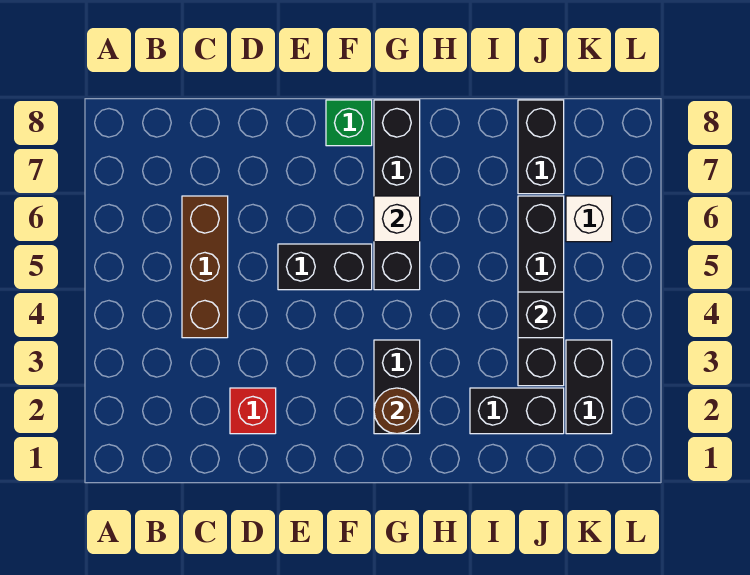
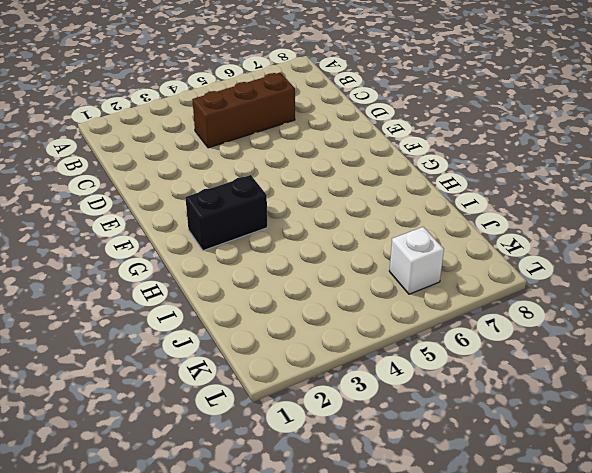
none -> red brick D2 level 1
none -> black brick E5:F5 level 1
none -> green brick F8 level 1

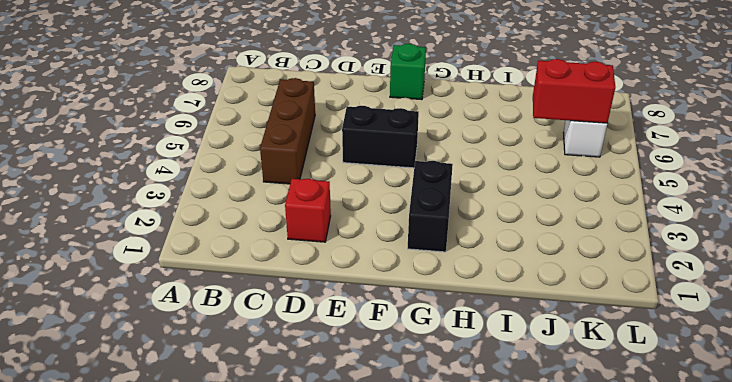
red brick J6:K6 level 2 -> none
none -> black brick G5:G8 level 1
none -> black brick I2:J2 level 1
none -> black brick J3:J6 level 1

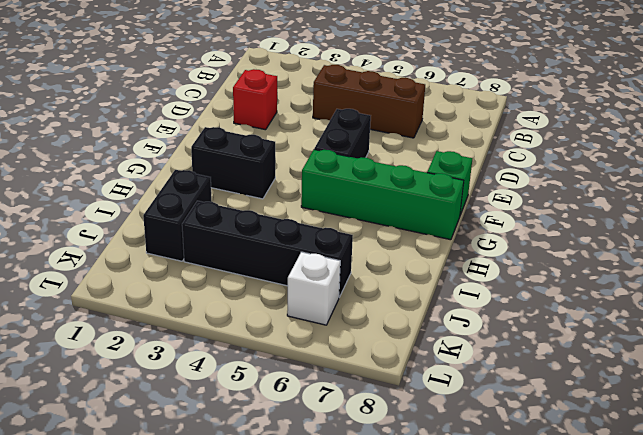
green brick G5:G8 level 1 -> black brick G5:G8 level 1
none -> black brick J7:J8 level 1
none -> black brick K2:K3 level 1
none -> brown round brick G2 level 2

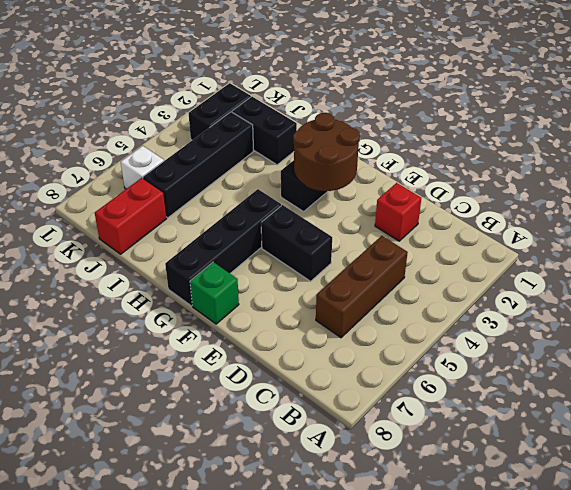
brown round brick F2:G3 level 2 -> brown round brick G2 level 2
red brick J7:J8 level 1 -> black brick J7:J8 level 1
none -> white brick G6 level 2
none -> black brick J4 level 2

